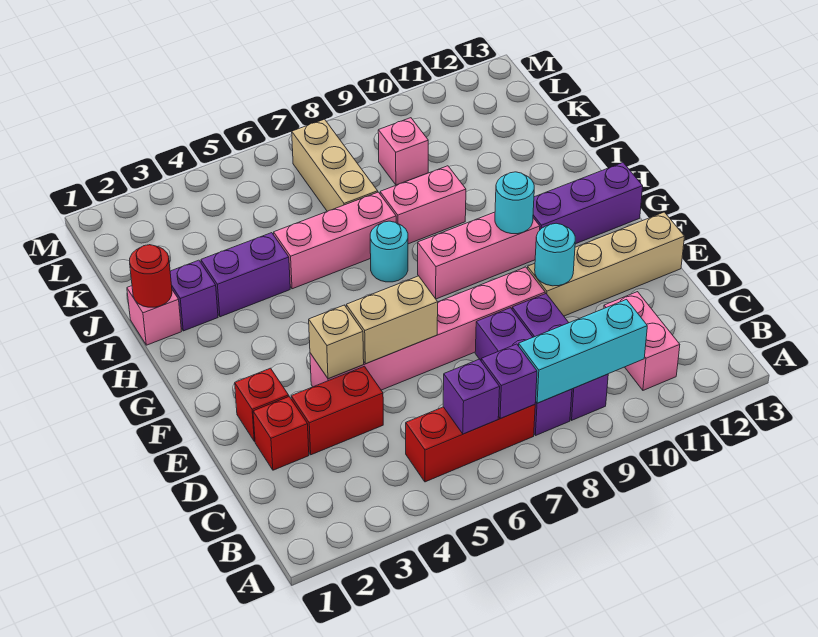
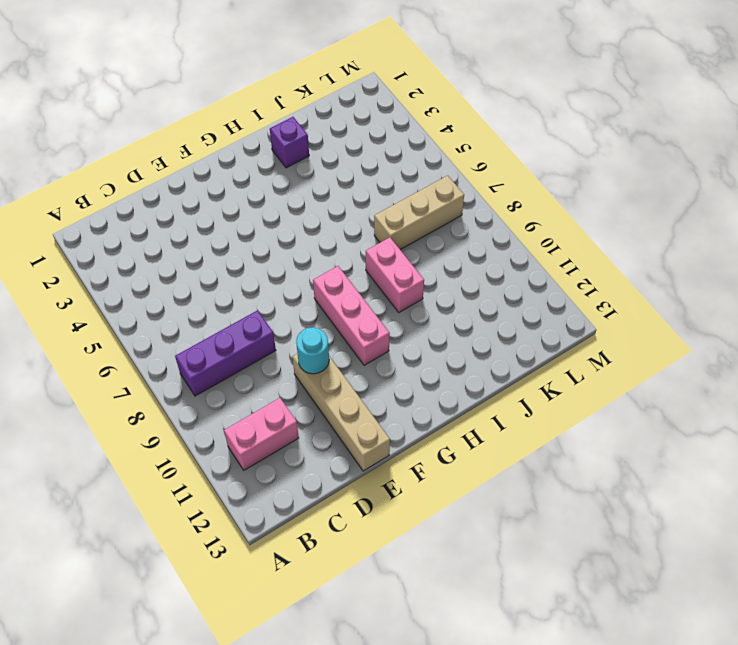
none -> red brick B5:B7 level 1
none -> purple brick B9:D9 level 1
none -> red brick D2 level 1

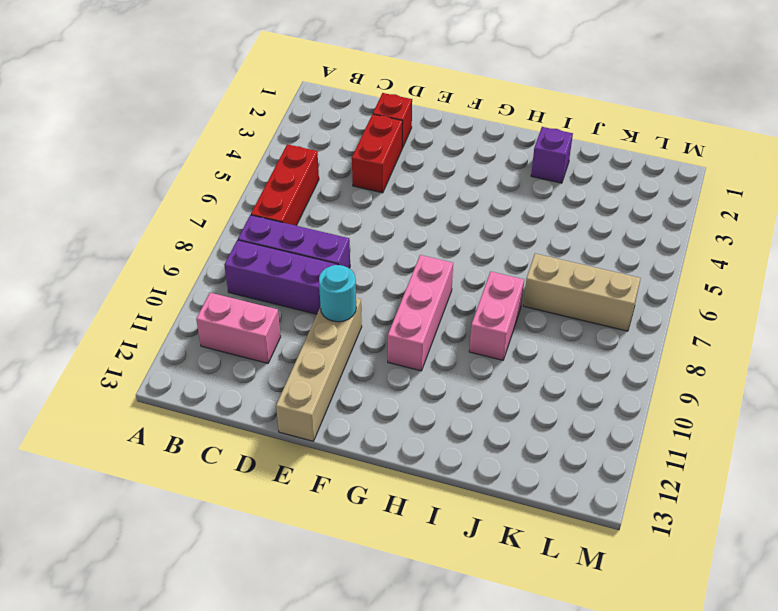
none -> red brick E2 level 1
none -> pink brick E4:E9 level 1
none -> purple brick G11:G13 level 1

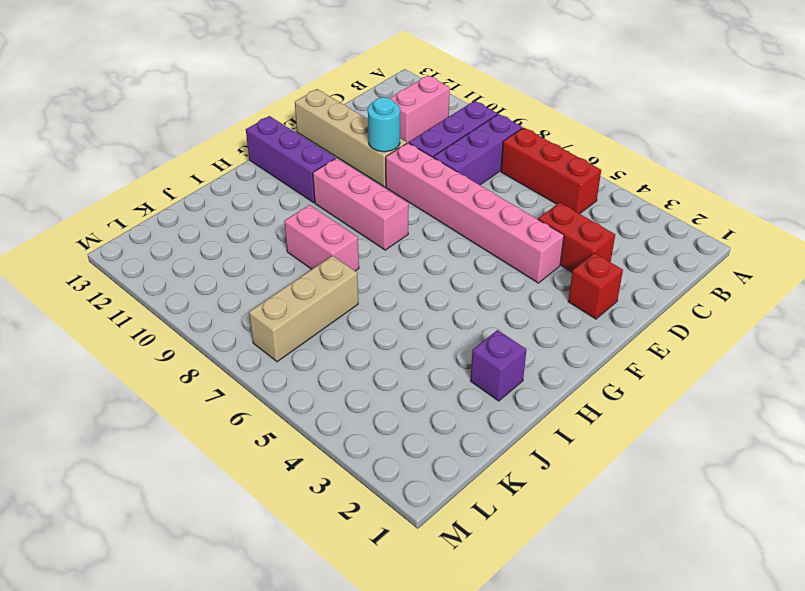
none -> red brick D2 level 1
none -> cyan round brick H7 level 1
none -> pink brick I1 level 1

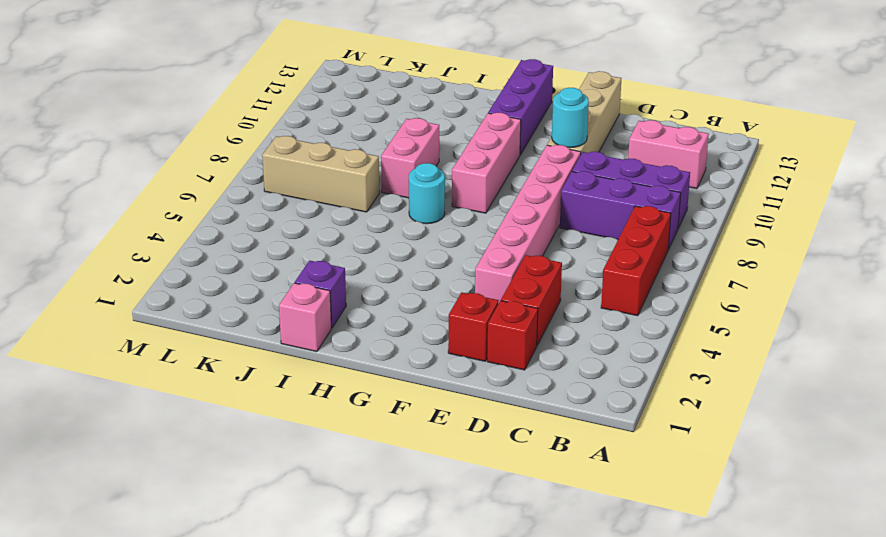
none -> purple brick I3:I4 level 1
none -> pink brick I5:I7 level 1
none -> pink brick K9 level 1

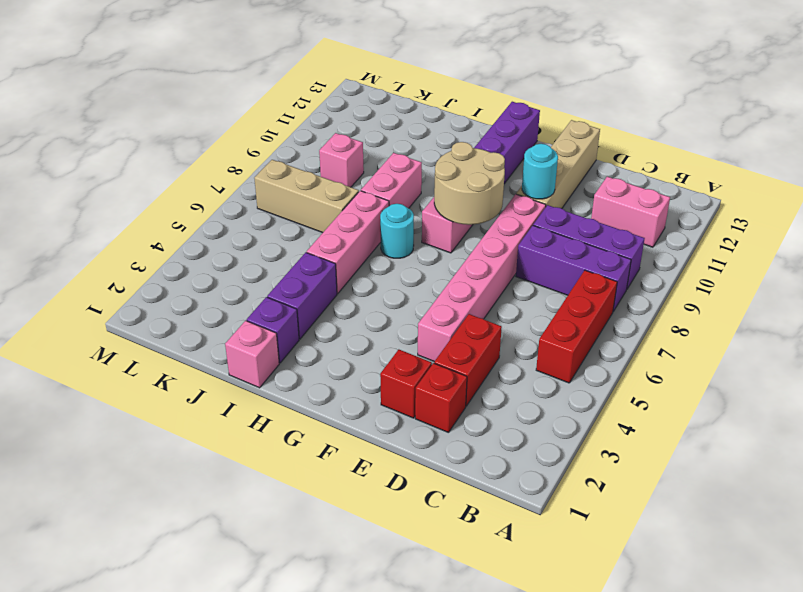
tan round brick F8:G9 level 2 -> none
none -> purple brick B6 level 2
none -> purple brick B7 level 2
none -> cyan brick B8:B10 level 2

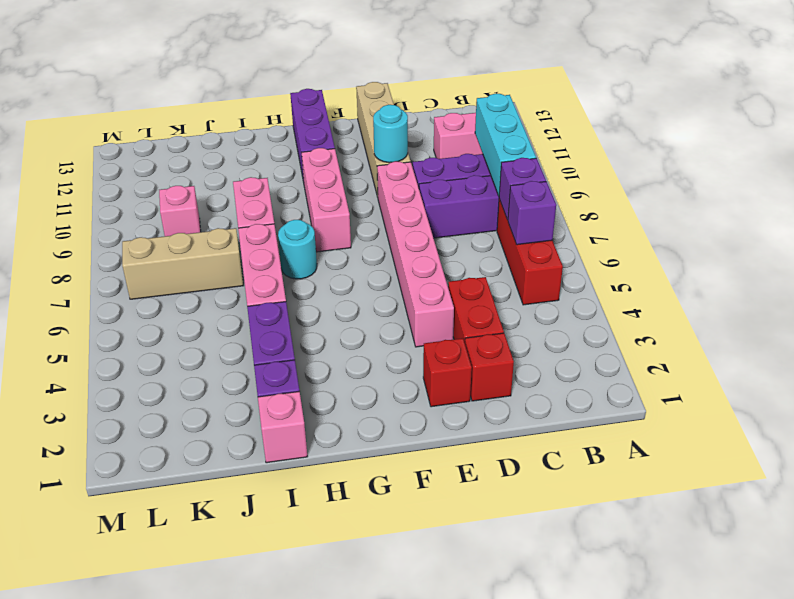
none -> tan brick E4 level 2
none -> tan brick E5:E6 level 2
none -> cyan round brick G10 level 2

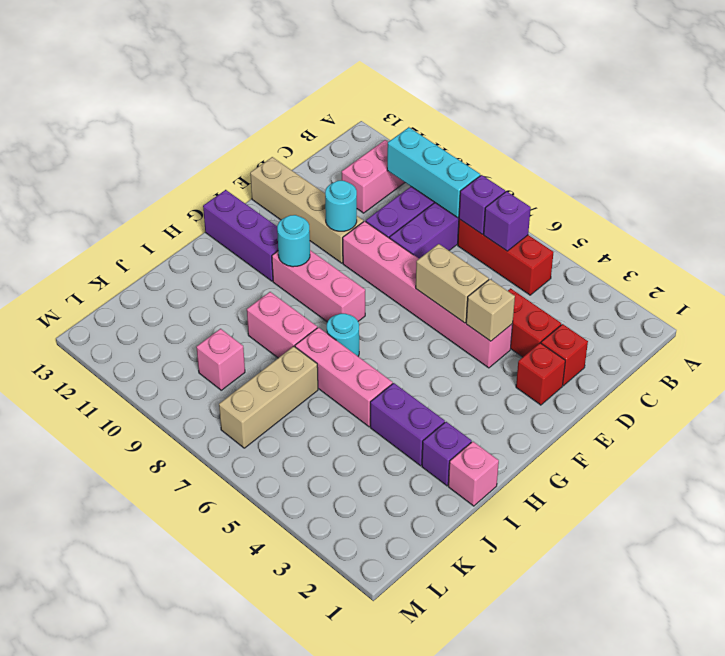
none -> red round brick I1 level 2

